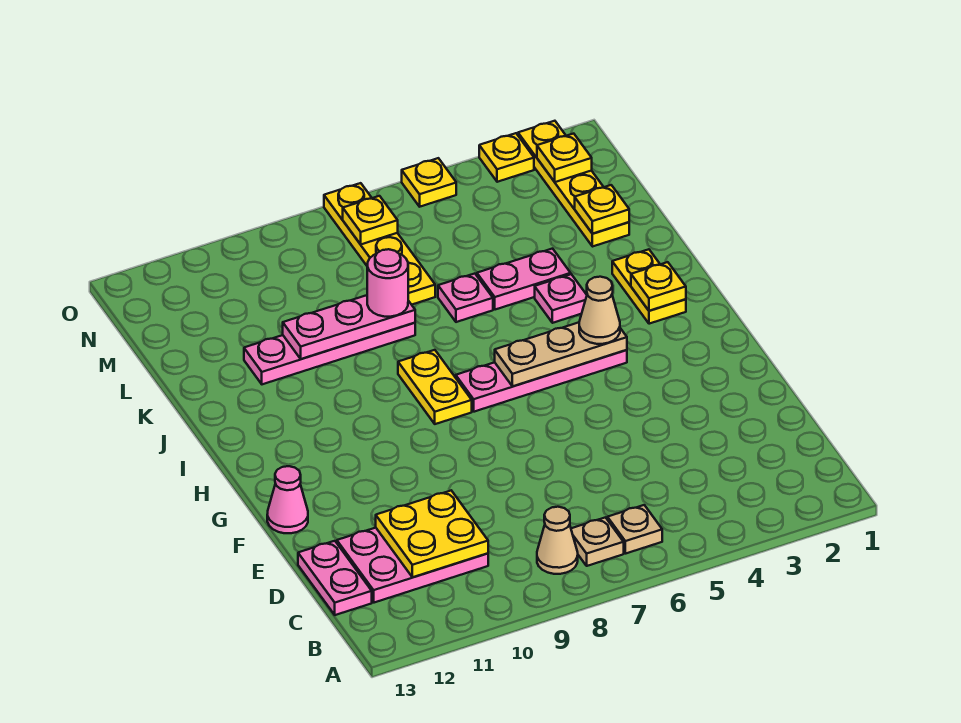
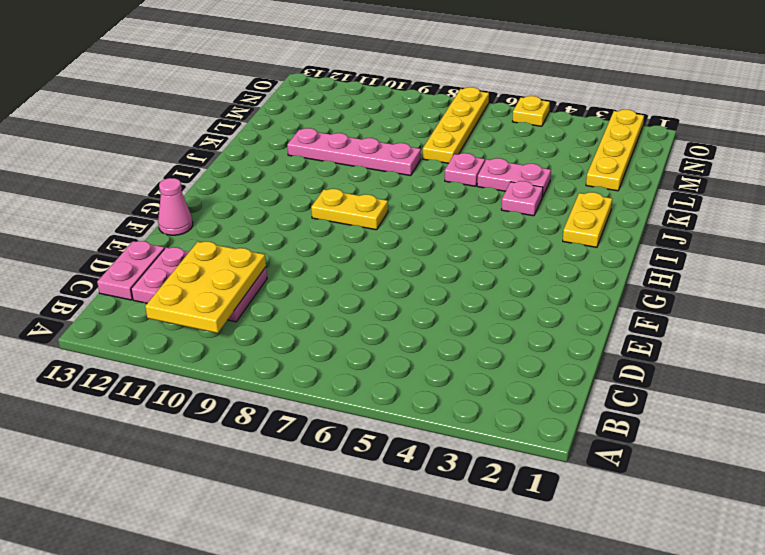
yellow plate B10:D11 level 2 -> yellow plate C10:D11 level 2
yellow plate H8:H9 level 1 -> yellow plate H8:I8 level 1
none -> tan plate B6 level 1
none -> tan plate B7 level 1
none -> tan cone B8 level 1

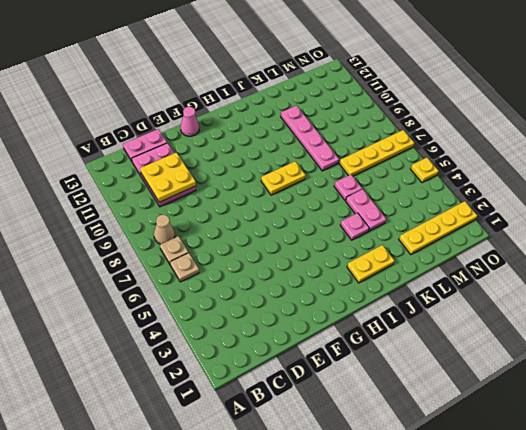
none -> pink plate H4:H7 level 1
none -> yellow plate O3 level 1
none -> tan plate H4:H6 level 2

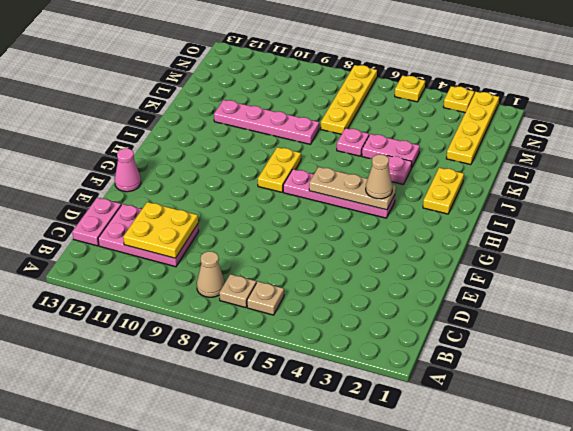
none -> yellow plate I2 level 2
none -> pink plate K8:K10 level 2
none -> yellow plate L2 level 2

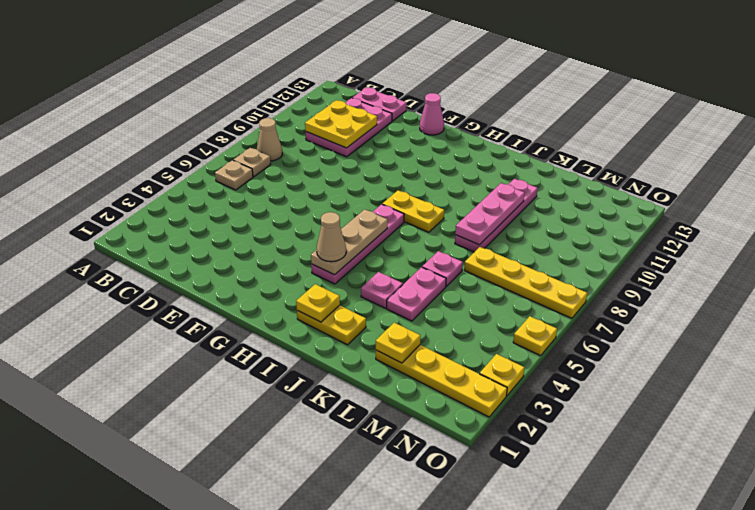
none -> yellow plate N2 level 2
none -> yellow plate N7 level 2
none -> pink round brick K8 level 3

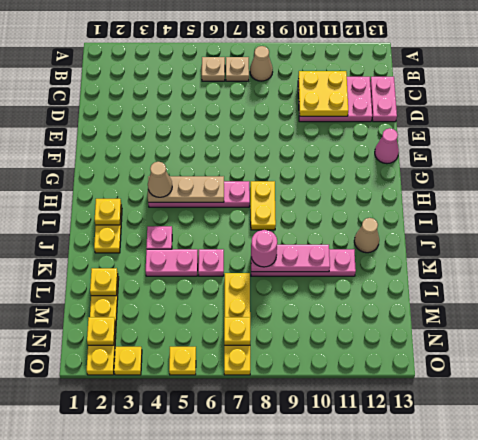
tan cone J12 level 1 -> none

